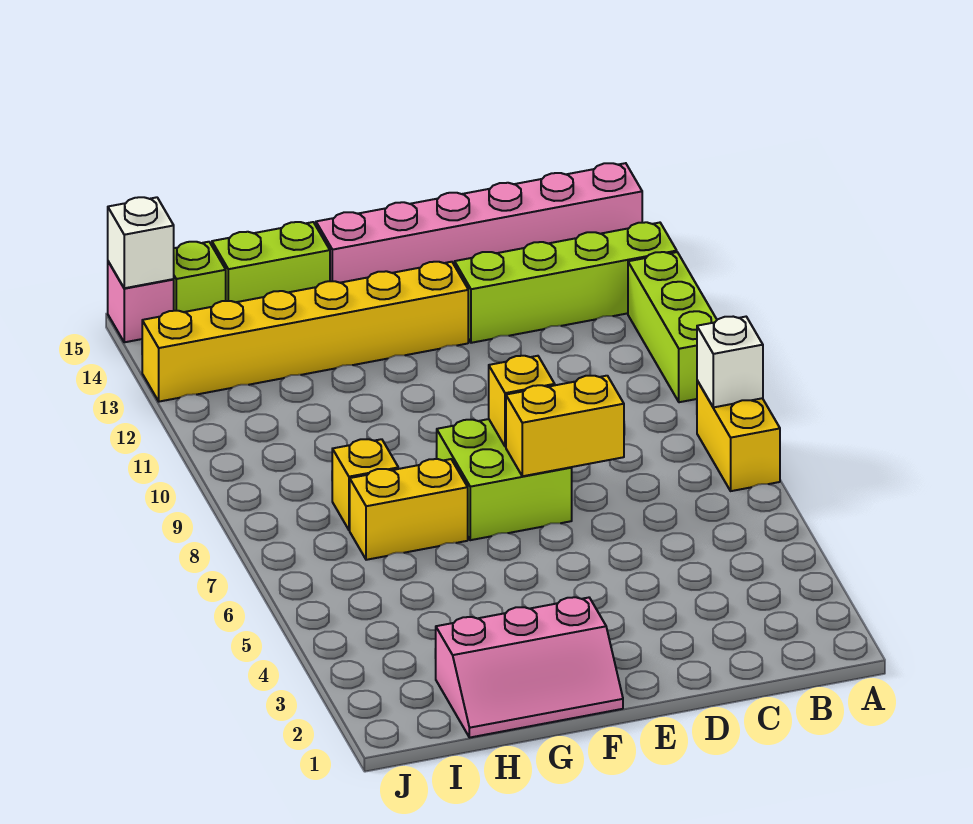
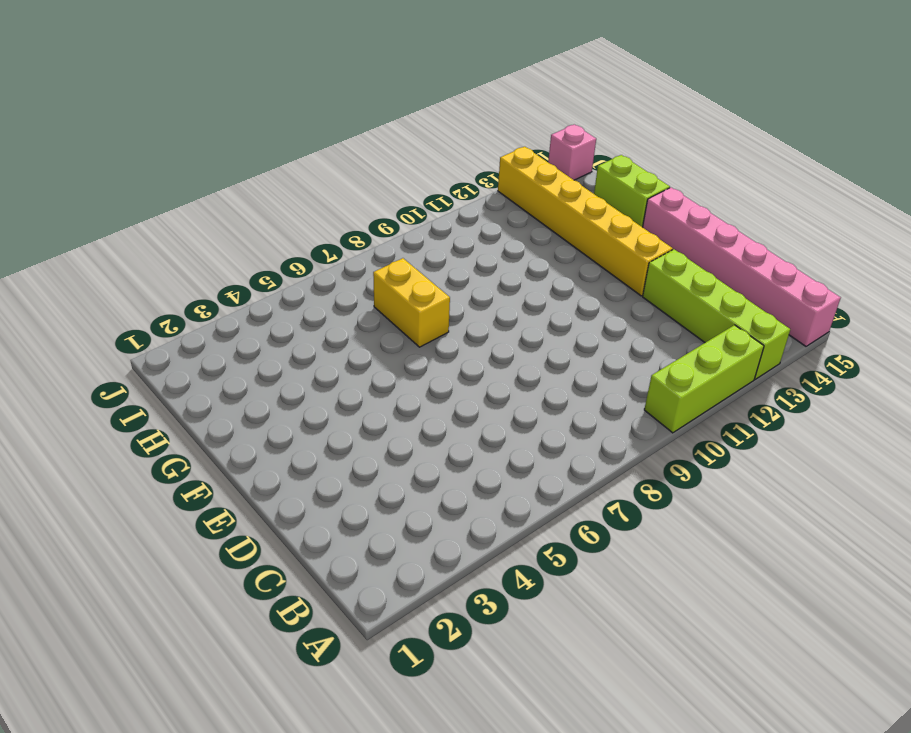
none -> yellow brick A7:A8 level 1
none -> lime brick E7:F8 level 1
none -> pink slope F1:H2 level 1 top 2

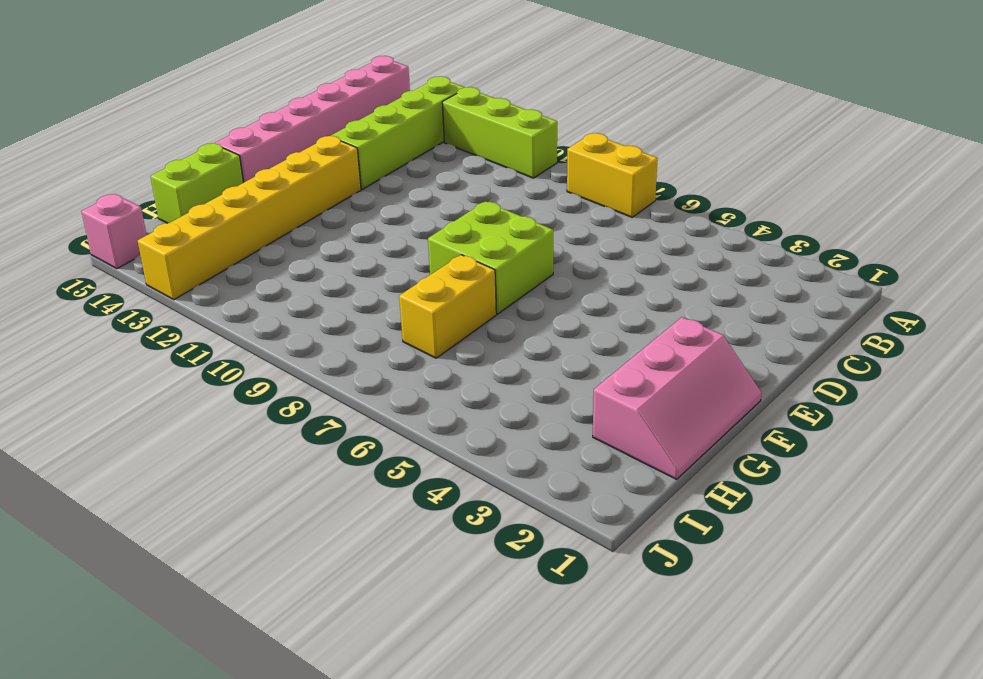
none -> yellow brick H8 level 1
none -> lime brick I15 level 1
none -> white brick A8 level 2

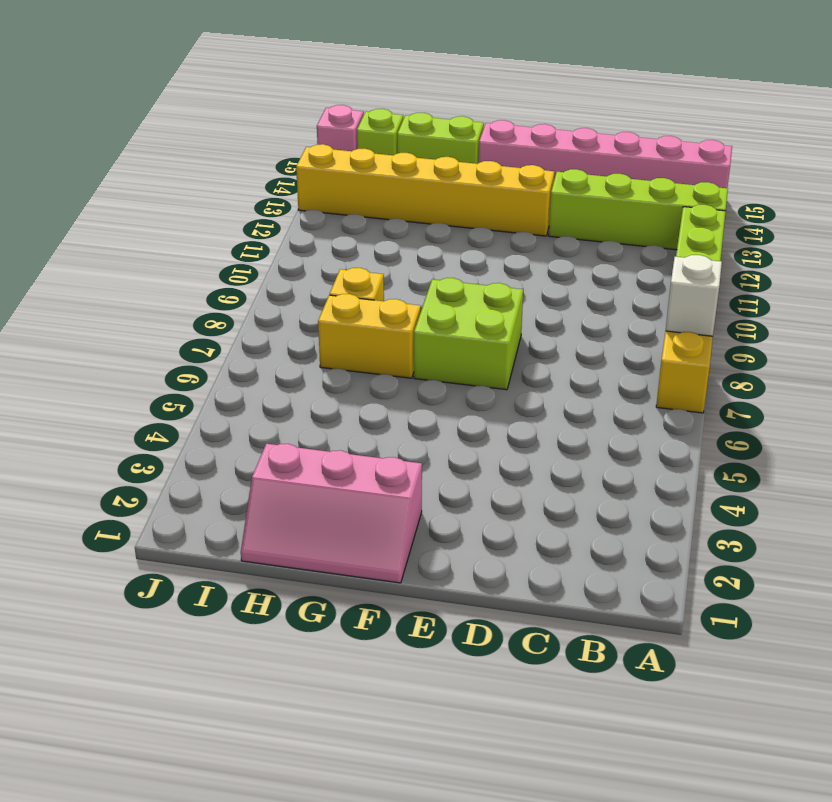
none -> yellow brick D7:E7 level 2
none -> yellow brick E8 level 2
none -> white brick J15 level 2

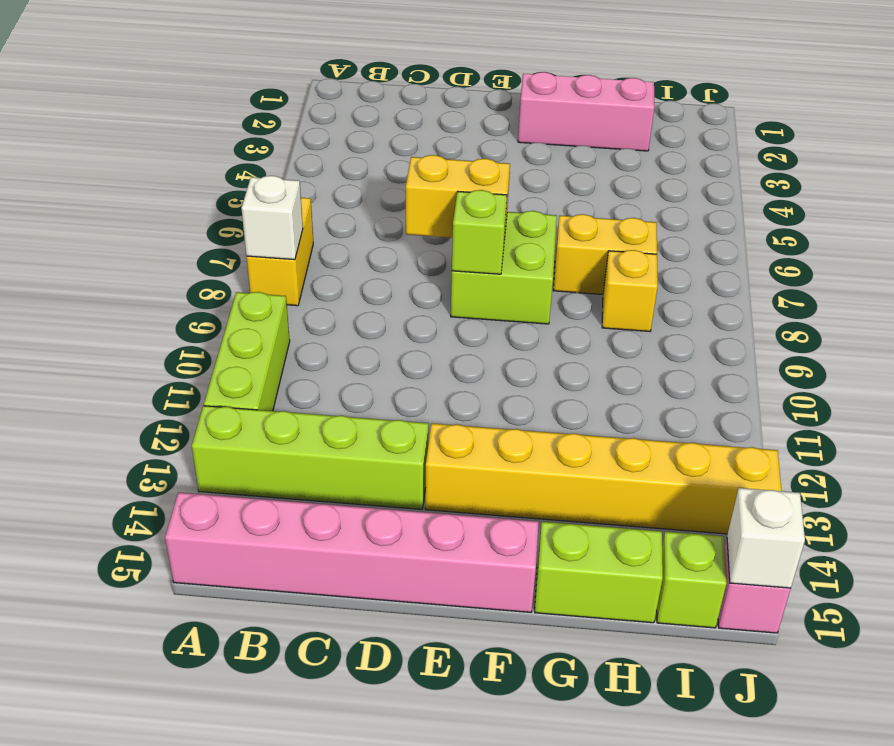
lime brick E8 level 2 -> yellow brick E8 level 2

